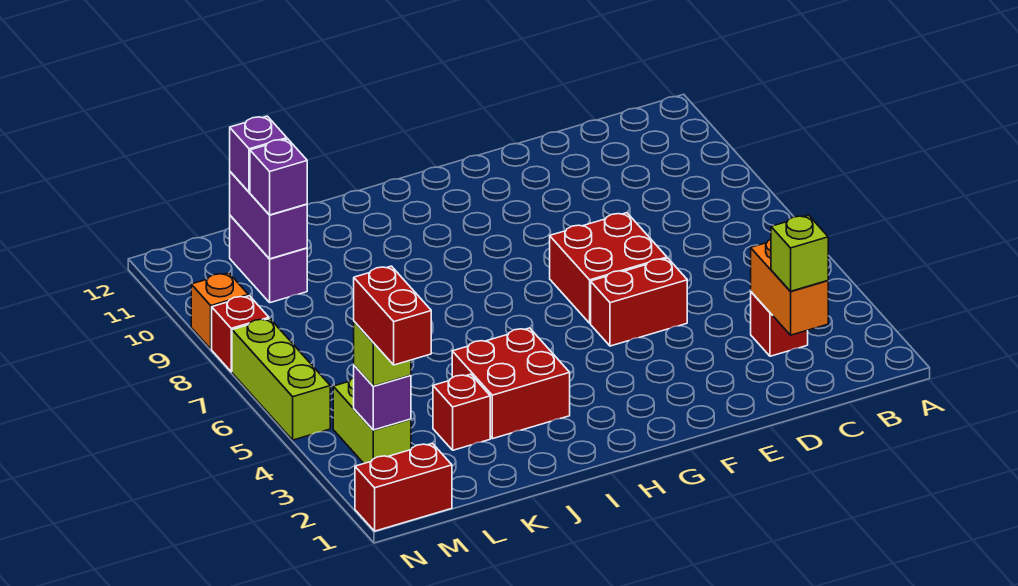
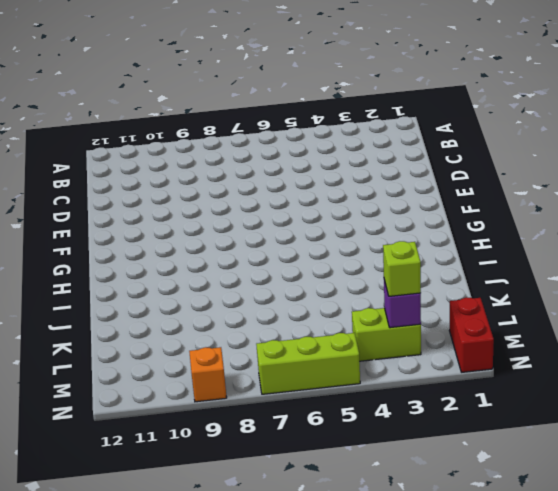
none -> red brick C3 level 1
none -> red brick E5:F5 level 1
none -> red brick E6:F7 level 1

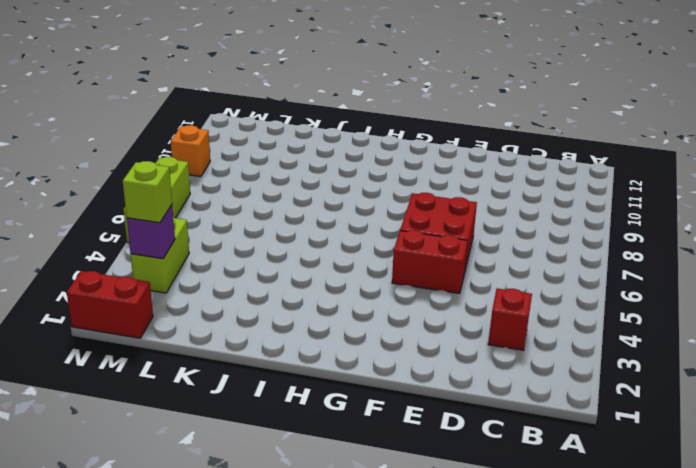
none -> red brick I3:J4 level 1
none -> red brick K3 level 1
none -> purple brick L10:L11 level 1

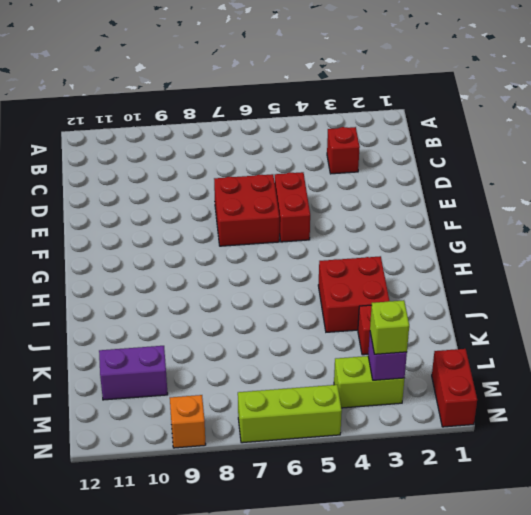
none -> red brick N8 level 1
none -> orange brick C2:C3 level 2
none -> purple brick L10:L11 level 2

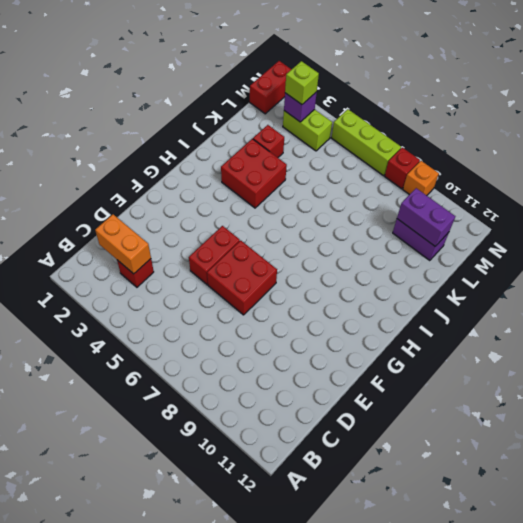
none -> lime brick C2 level 3
none -> purple brick L10 level 3
none -> purple brick L11 level 3

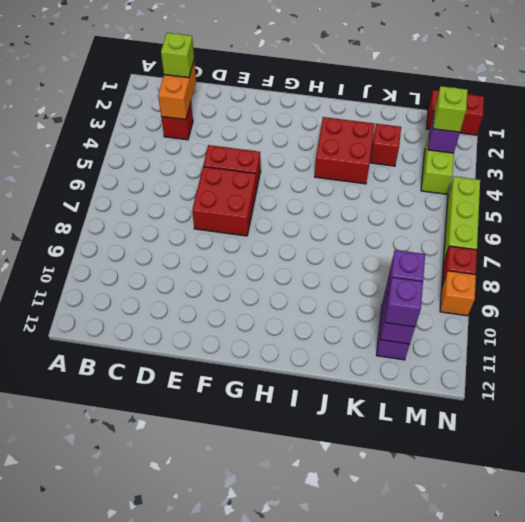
none -> red brick M2:M3 level 4

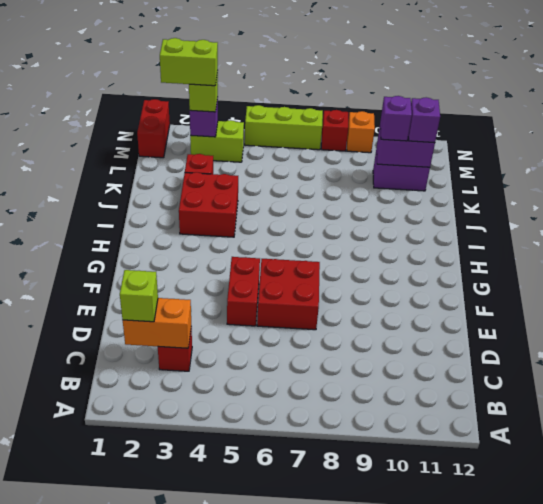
lime brick M2:M3 level 4 -> red brick M2:M3 level 4

